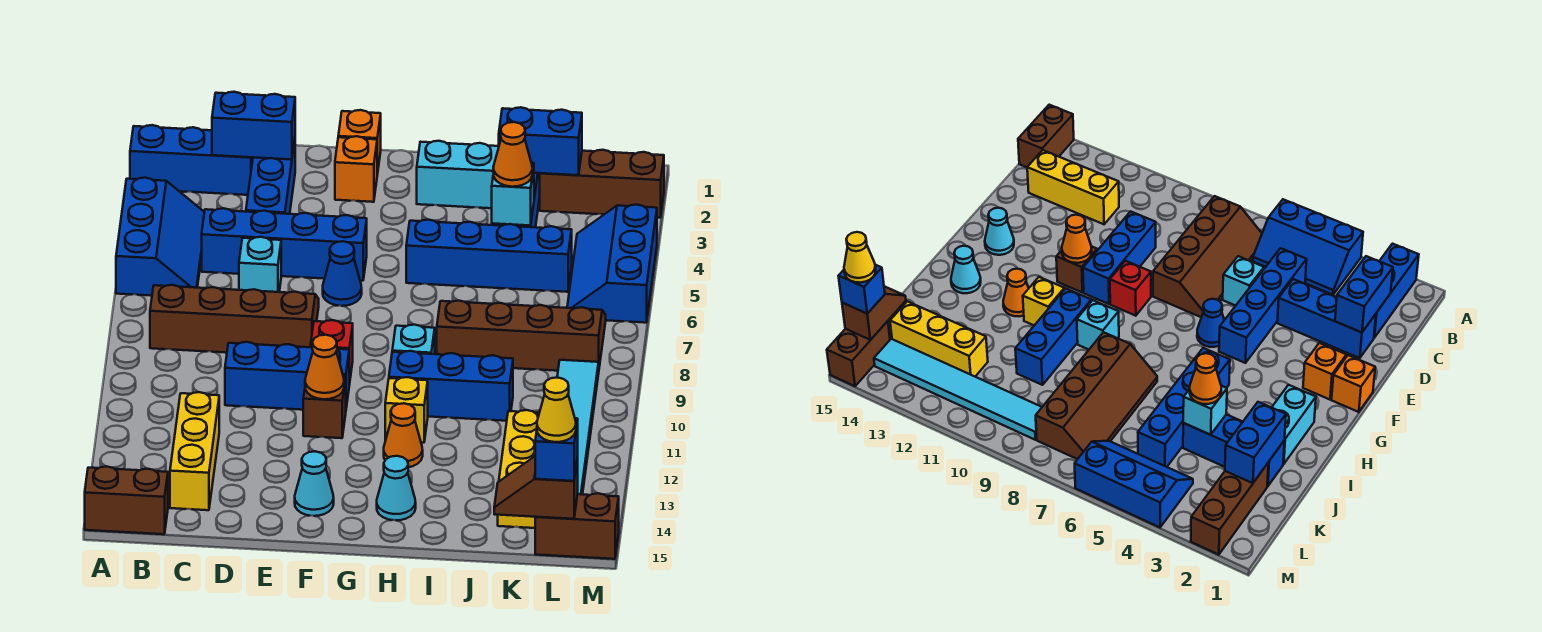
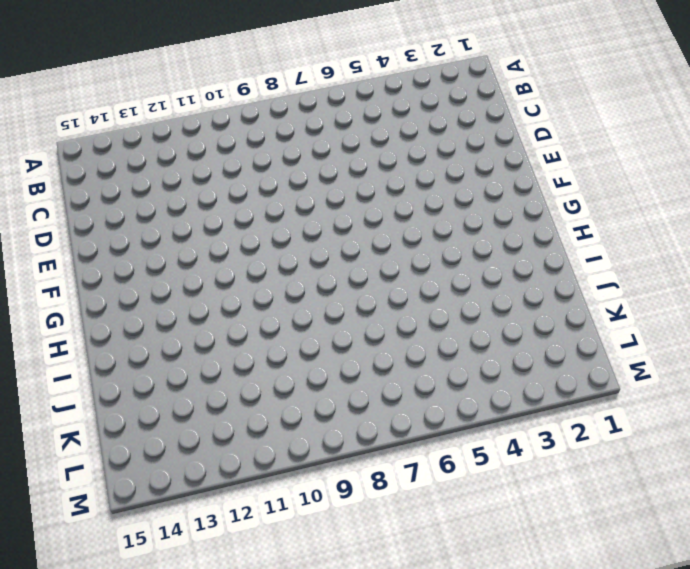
none -> blue brick A2:C2 level 1
none -> blue slope A4:B6 level 1 top A
none -> brown brick A15:B15 level 1
none -> brown slope B7:E8 level 1 top 8

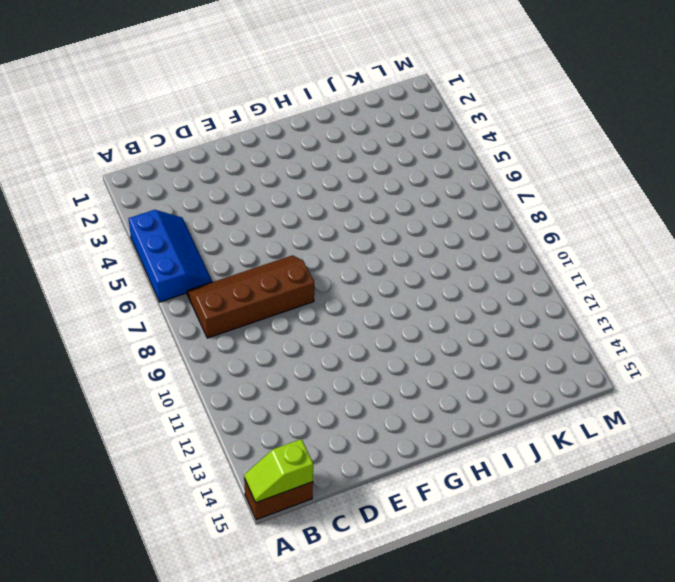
lime slope A15:B15 level 2 top B -> none
none -> blue brick A2:C2 level 1
none -> blue brick C5:F5 level 1
none -> yellow brick C12:C14 level 1
none -> blue brick D2:D4 level 1

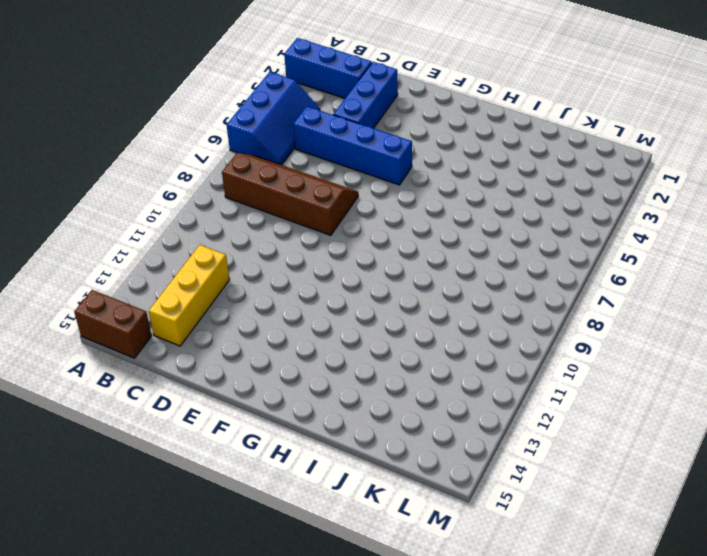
none -> cyan brick D6 level 1
none -> blue brick D10:F10 level 1
none -> orange brick F1 level 1
none -> orange brick F2 level 1

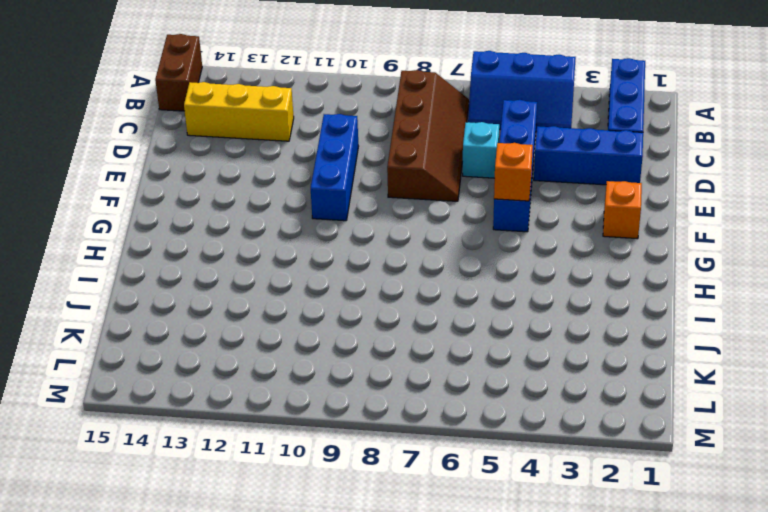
orange brick F5 level 2 -> orange brick F1 level 1
none -> blue cone F6 level 1
none -> red brick F9 level 1
none -> brown brick F11 level 1
none -> cyan cone F14 level 1

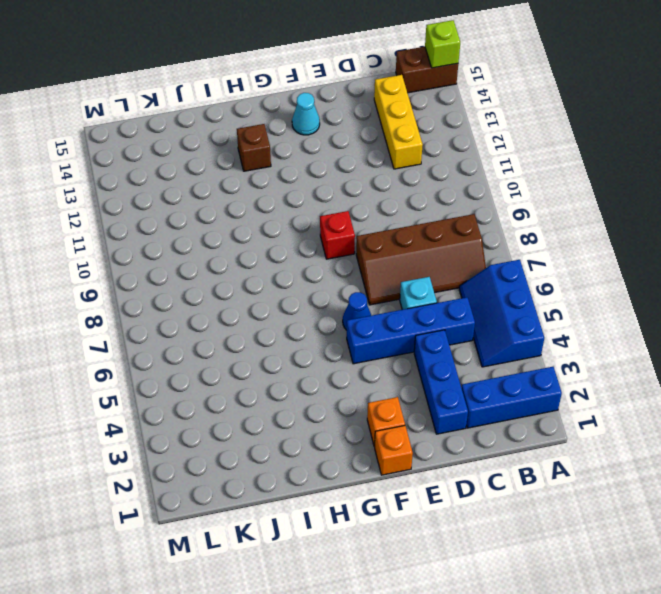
lime brick A15 level 2 -> none
brown brick H13 level 1 -> brown brick F11 level 1
none -> blue brick D10:F10 level 1
none -> cyan brick H2:I2 level 1
none -> blue brick H5:K5 level 1
none -> cyan brick H9 level 1

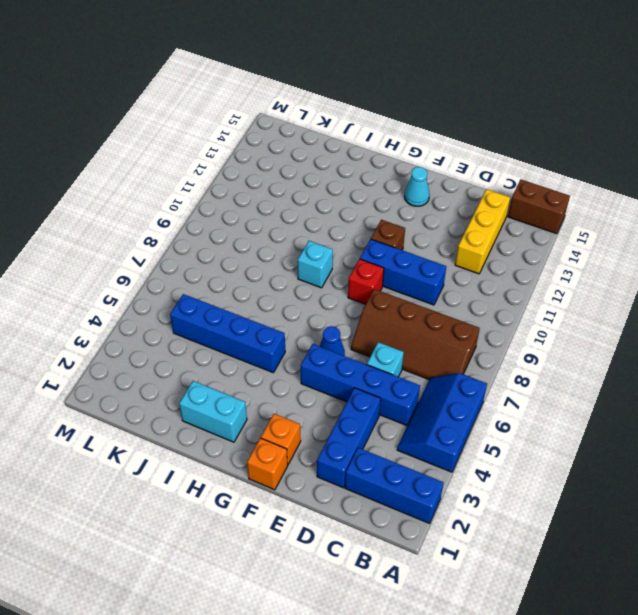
none -> blue brick H10:J10 level 1
none -> yellow brick H11 level 1
none -> orange cone H12 level 1
none -> cyan cone H14 level 1

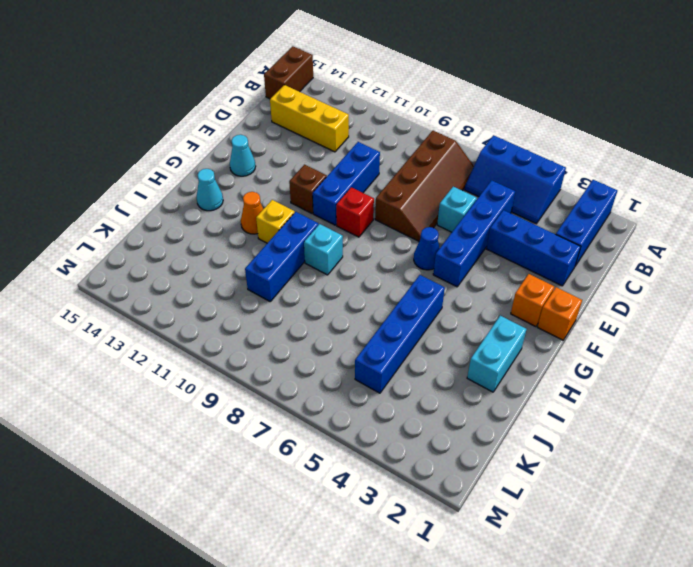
none -> brown slope I7:L8 level 1 top 8
none -> blue brick J2:J4 level 1
none -> brown brick K2:M2 level 1
none -> yellow brick K12:K14 level 1

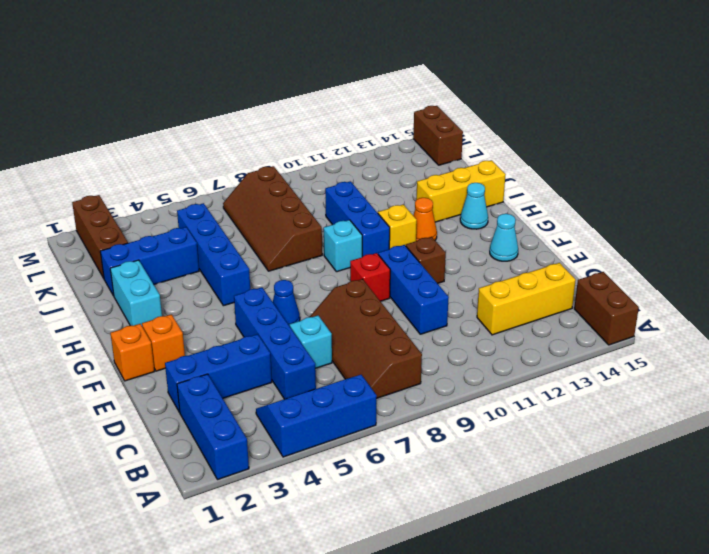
yellow brick I13:I15 level 1 -> yellow brick K12:K14 level 1
none -> blue slope L4:M6 level 1 top M
none -> cyan tile L9:L14 level 1
none -> blue brick C2:D2 level 2
none -> orange cone F11 level 2

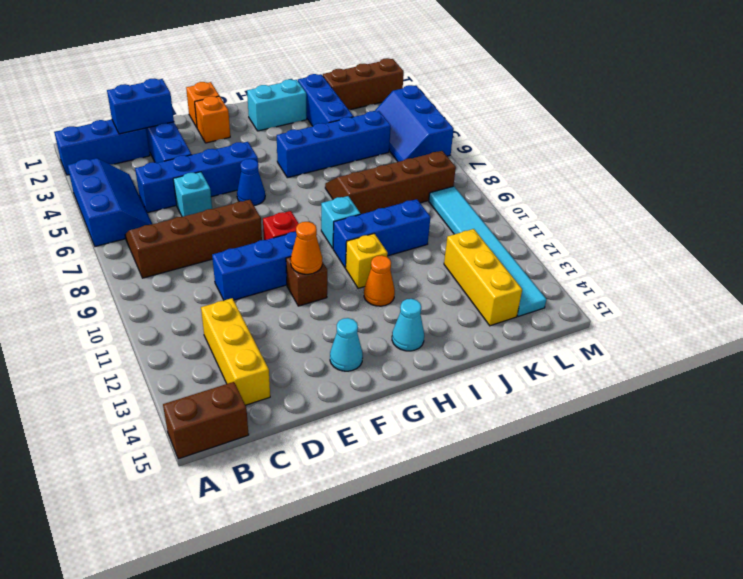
none -> brown brick L15:M15 level 1
none -> blue brick J2:K2 level 2
none -> cyan brick J4 level 2
none -> brown slope K15:L15 level 2 top L

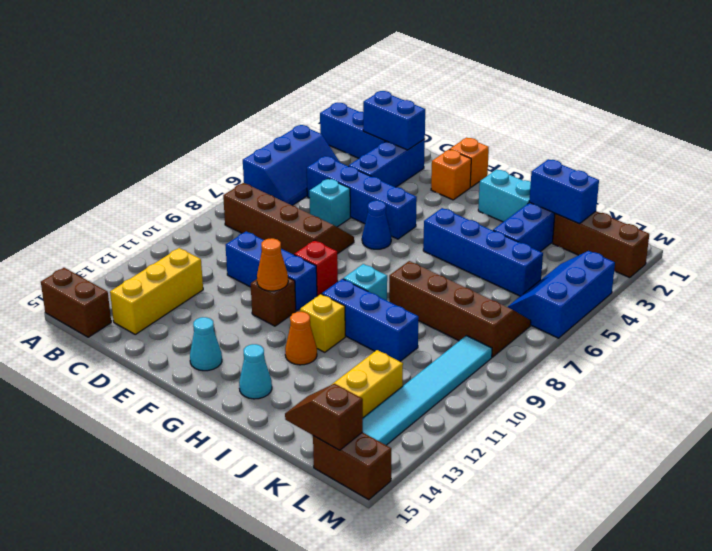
none -> cyan brick J4 level 2
none -> orange cone J4 level 3
none -> blue brick L15 level 3
none -> yellow cone L15 level 4

